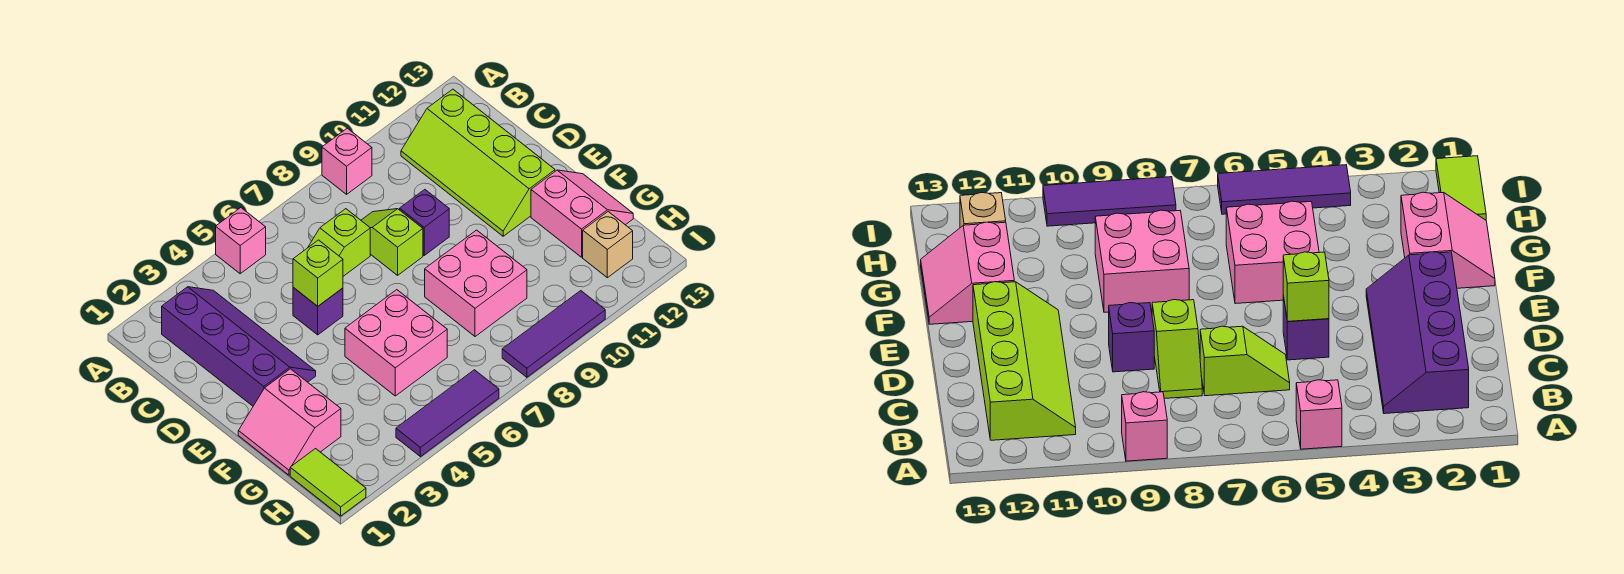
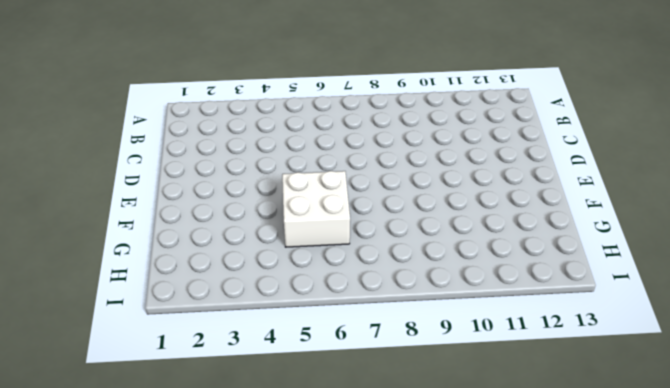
white brick F5:G6 level 1 -> pink brick F5:G6 level 1
none -> pink brick A5 level 1
none -> pink brick A9 level 1
none -> purple slope B2:E3 level 1 top 2

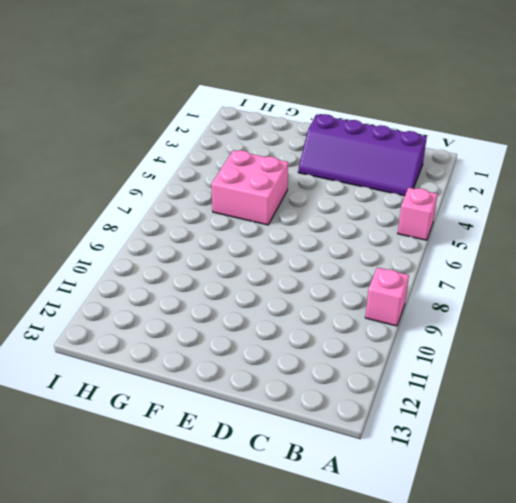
none -> lime slope B11:E12 level 1 top 12
none -> lime slope C6:C7 level 1 top 7
none -> lime slope C8:D8 level 1 top D

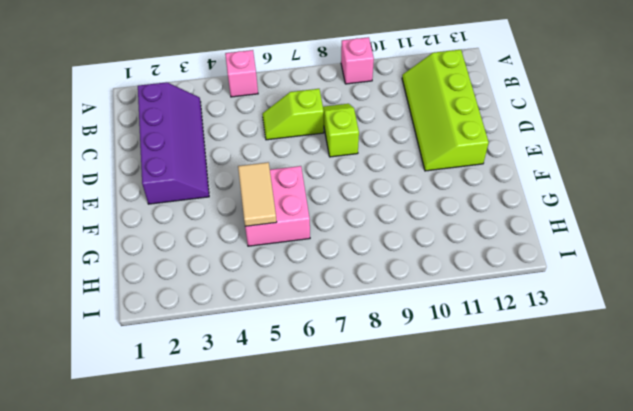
tan tile F5:G5 level 2 -> none
none -> purple brick D5 level 1
none -> purple brick D9 level 1
none -> pink slope F1:G2 level 1 top 2

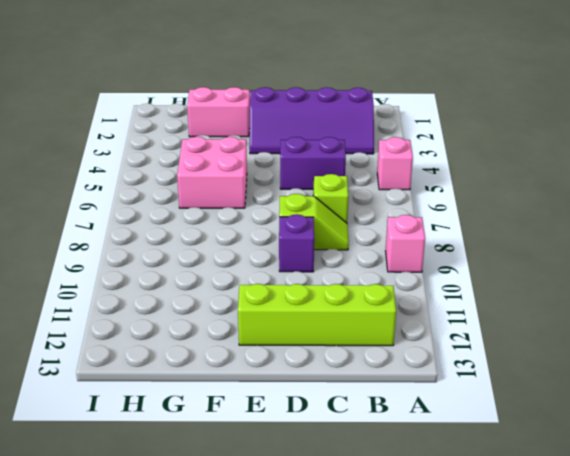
purple brick C5:D5 level 1 -> purple brick D5 level 1
none -> pink brick F8:G9 level 1
none -> pink slope F12:G13 level 1 top 12
none -> lime tile H1:I1 level 1

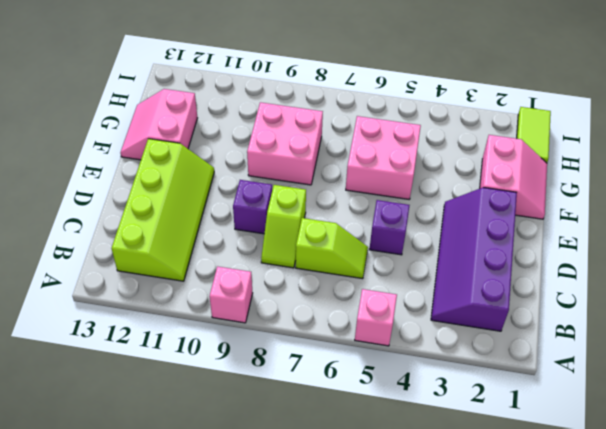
none -> tan brick H12 level 1
none -> purple tile I4:I6 level 1
none -> purple tile I8:I10 level 1

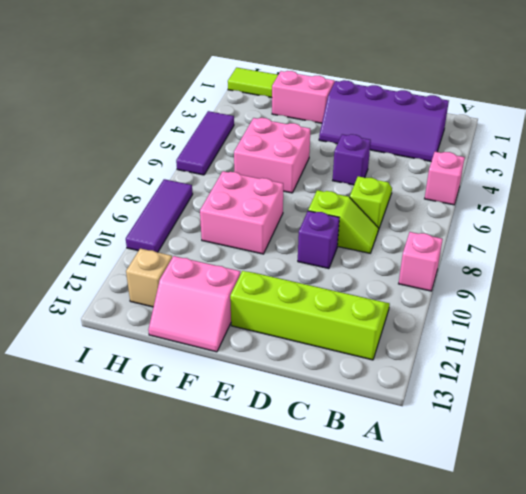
none -> lime brick D5 level 2

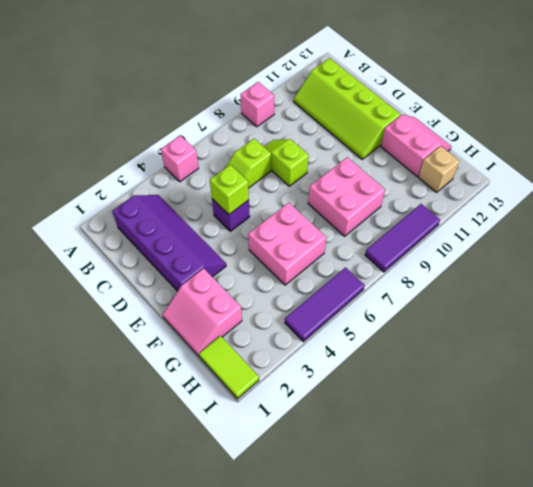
none -> purple brick D9 level 1

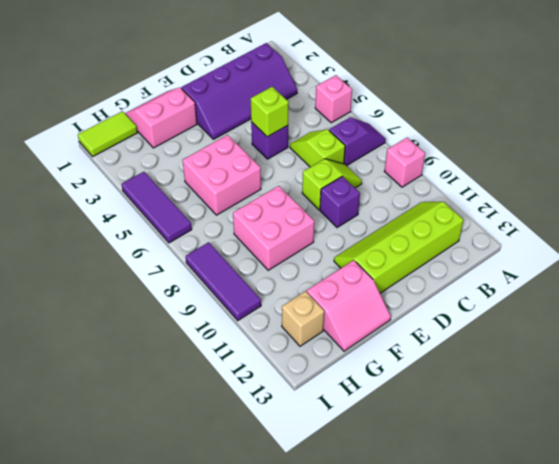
purple slope A7:B7 level 1 top B -> none

